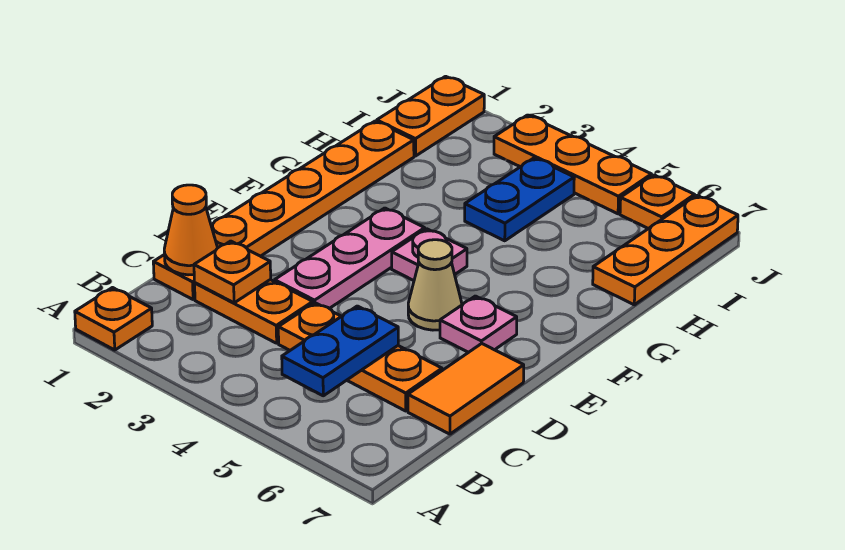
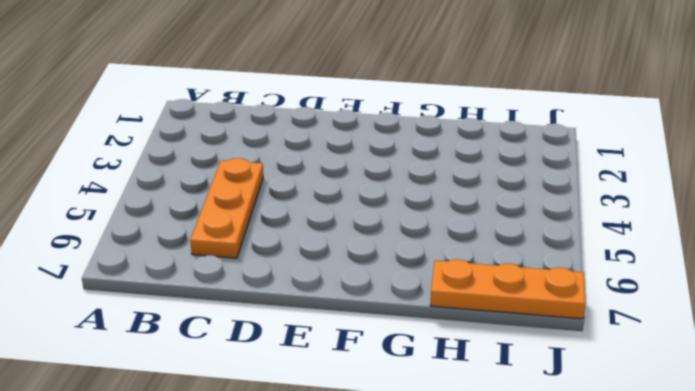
none -> orange plate A1 level 1
none -> orange plate C1:H1 level 1
none -> orange plate C2:C3 level 1

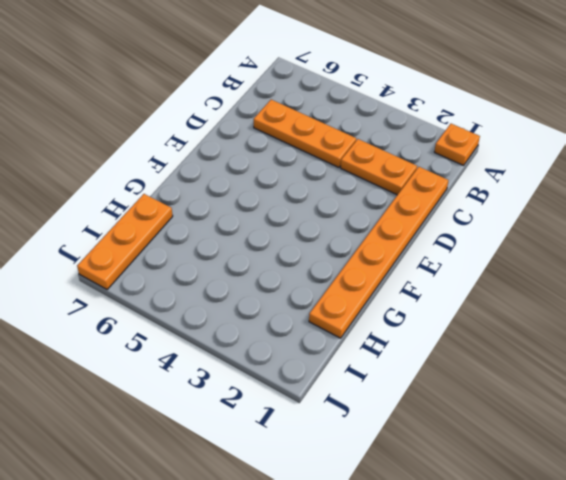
none -> orange tile C7:D7 level 1
none -> pink plate D3:F3 level 1
none -> tan cone E5 level 1

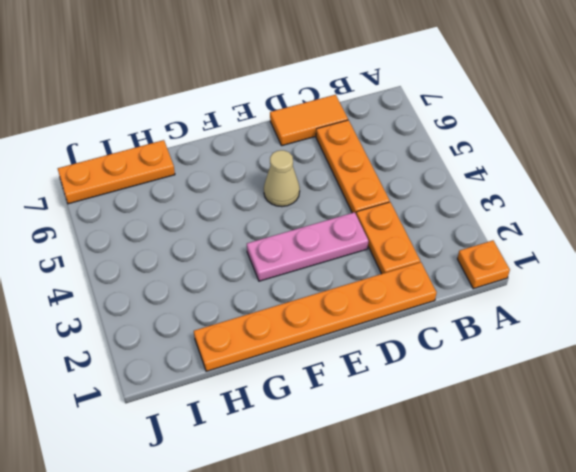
none -> pink plate E6 level 1
none -> pink plate F4 level 1
none -> blue plate H4:I4 level 1

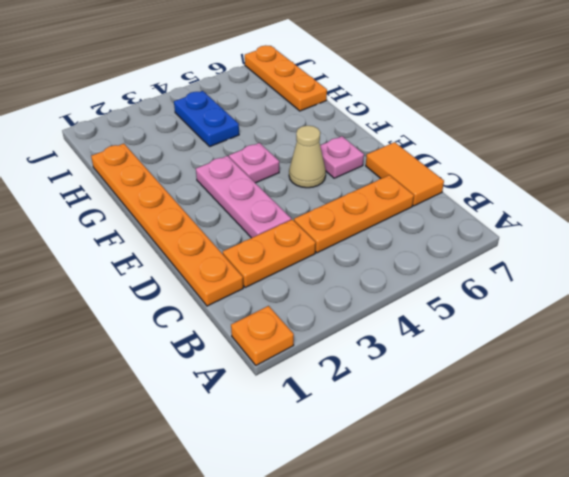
none -> orange plate I1:J1 level 1
none -> orange plate J3:J5 level 1
none -> orange plate J6 level 1

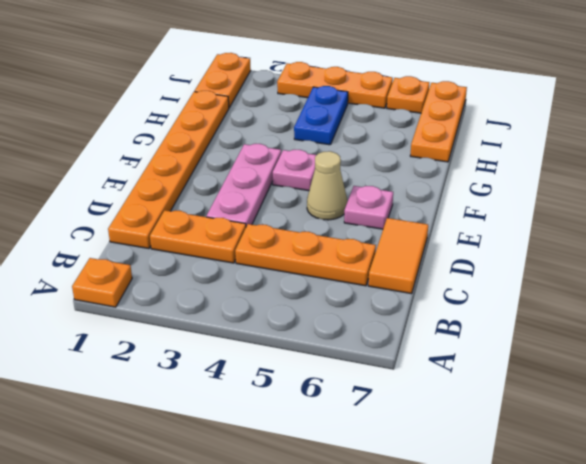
none -> blue plate B5:C5 level 2
none -> orange cone C1 level 2
none -> orange plate C2 level 2

